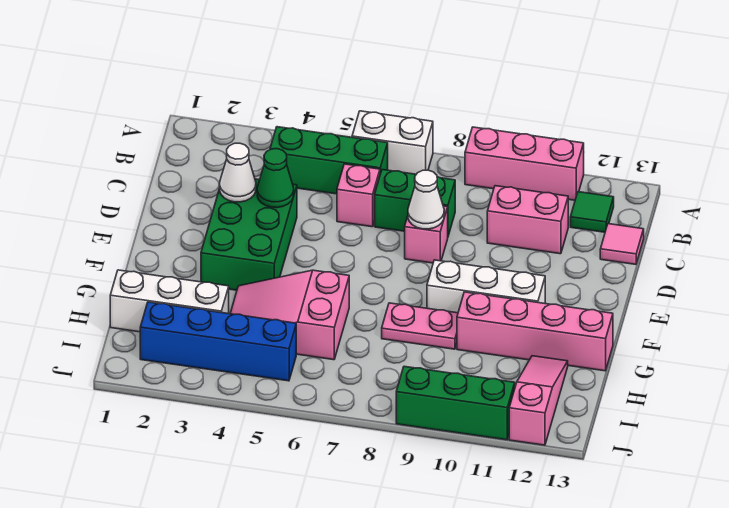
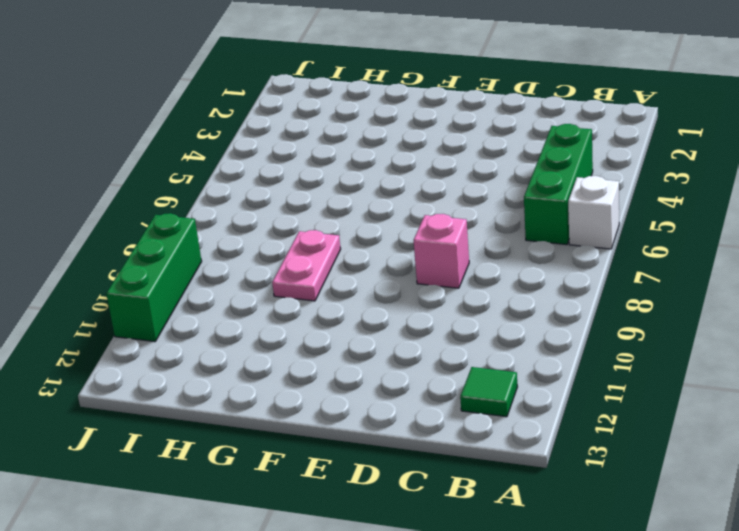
white brick A6 level 1 -> white brick A6:A7 level 1
none -> pink brick A9:A11 level 1
none -> pink brick C6 level 1
none -> green brick C7:C8 level 1

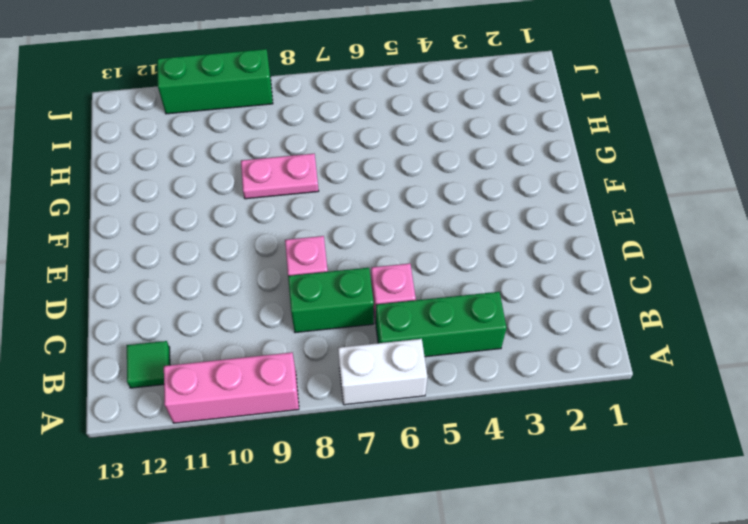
none -> pink brick C10:C11 level 1
none -> pink tile C13 level 1
none -> green brick D3:F4 level 1

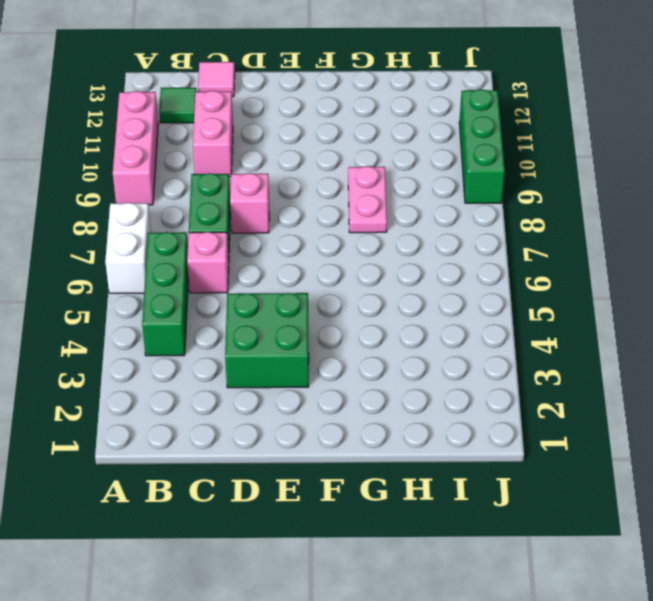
green brick D3:E4 level 1 -> green brick D3:F4 level 1
none -> white brick F9:F11 level 1
none -> pink slope G4:H6 level 1 top 6
none -> pink brick G10:G13 level 1

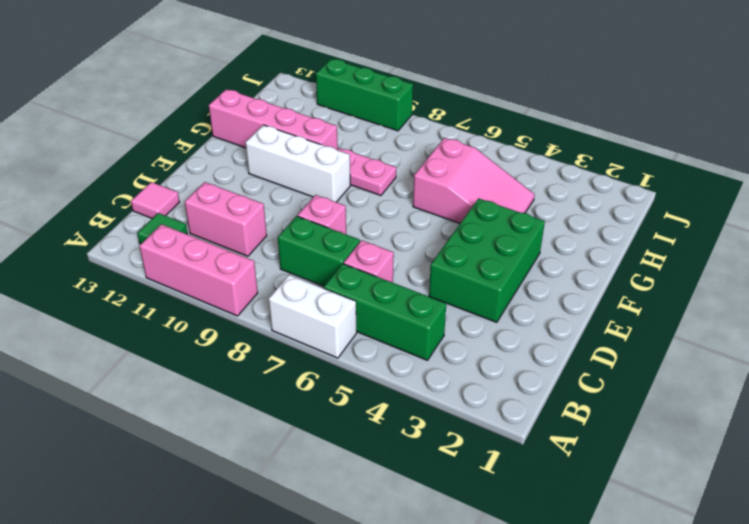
none -> white brick H1:H3 level 1
none -> pink slope H12:J12 level 1 top J
none -> blue brick I2:I5 level 1

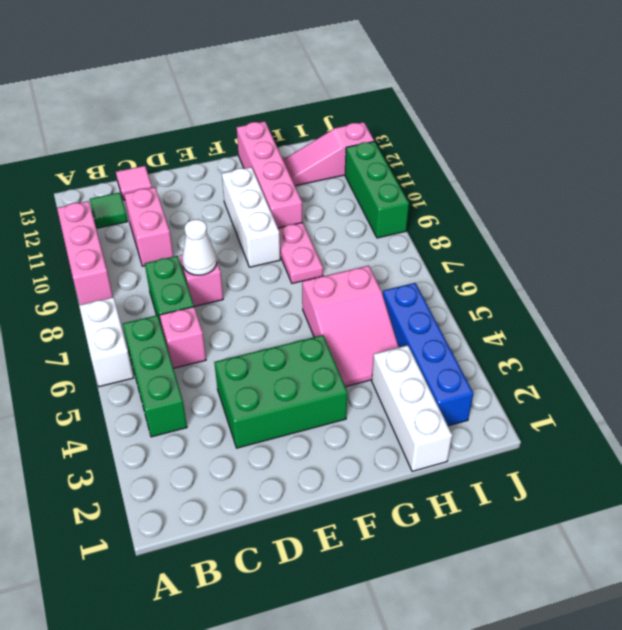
none -> white cone D3 level 2
none -> green cone D4 level 2

